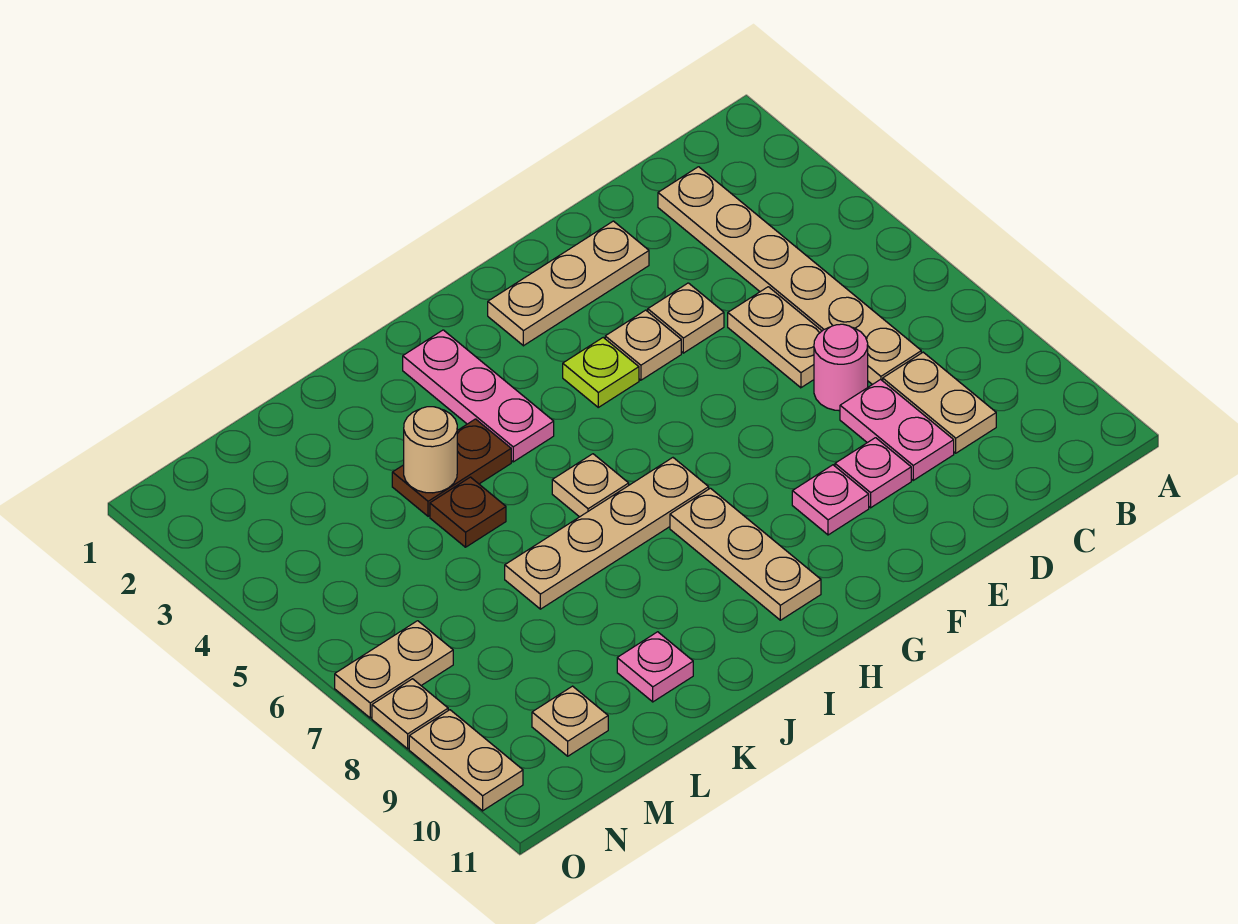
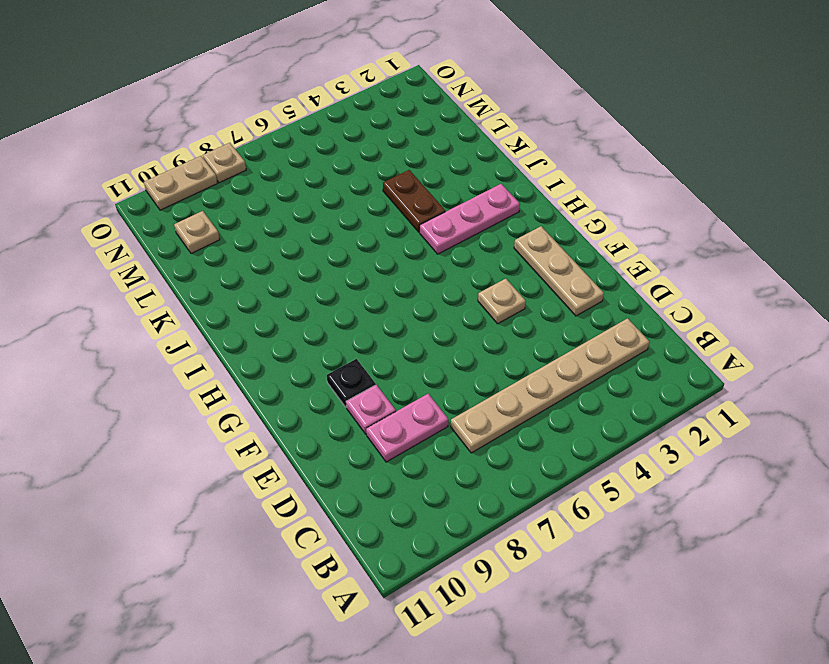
black plate F9 level 1 -> pink plate F9 level 1
none -> tan plate C8:C9 level 1
none -> tan plate D5:D6 level 1
none -> pink round brick D7 level 1

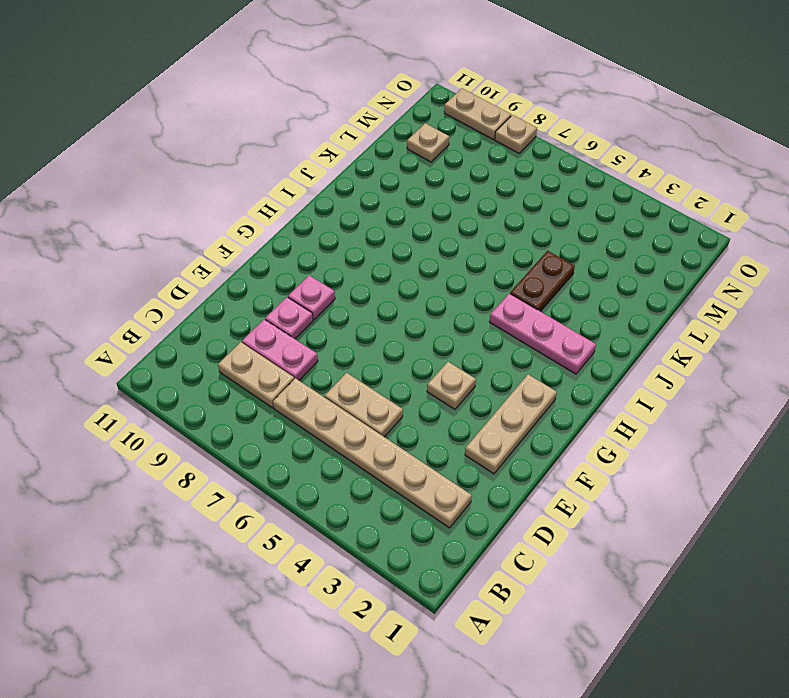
none -> pink round brick D7 level 1
none -> tan plate E4 level 1
none -> lime plate G4 level 1

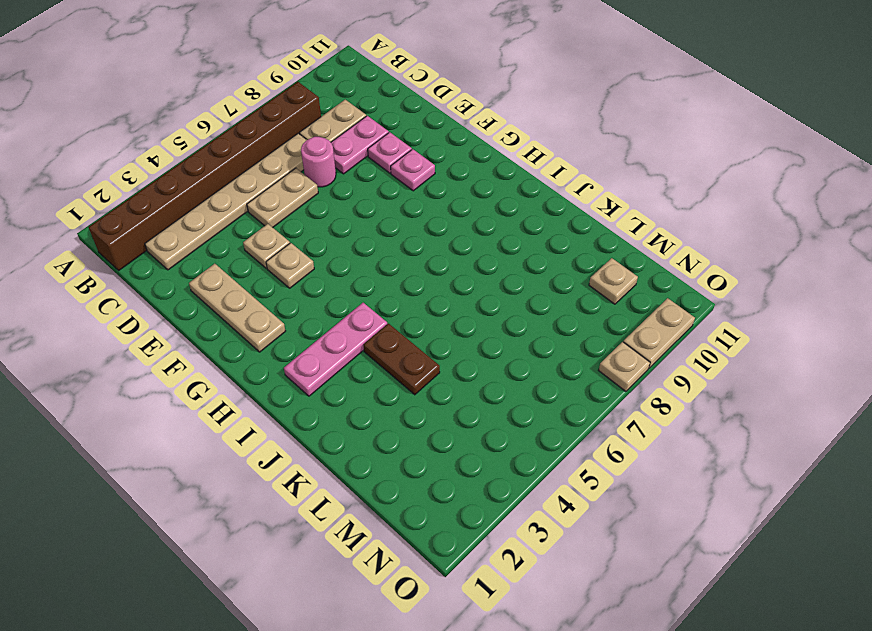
brown brick B1:B8 level 1 -> none
none -> lime plate G4 level 1
none -> tan plate H7:K7 level 1
none -> tan plate H8:H10 level 1

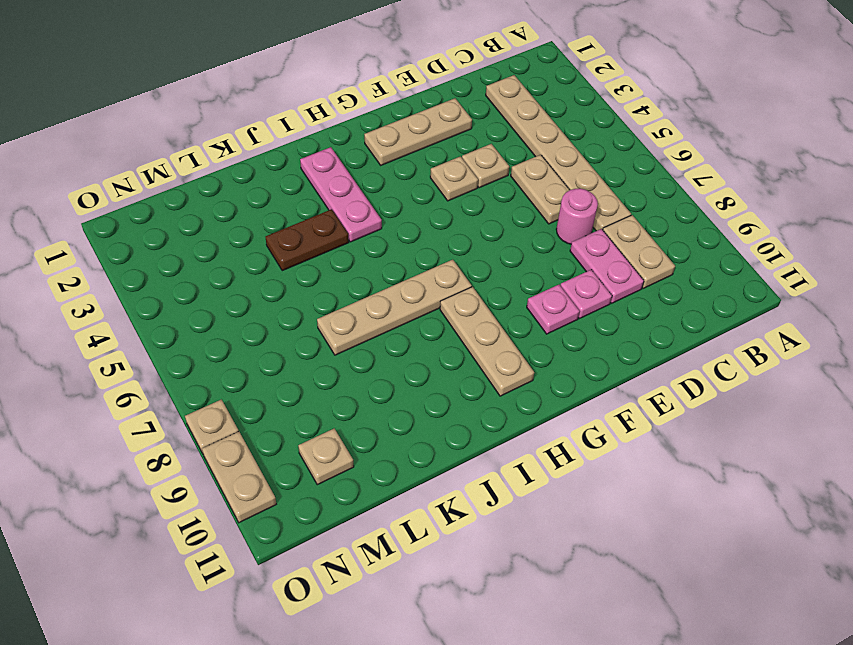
none -> lime plate G4 level 1
none -> tan plate I6 level 1
none -> brown plate K5 level 1

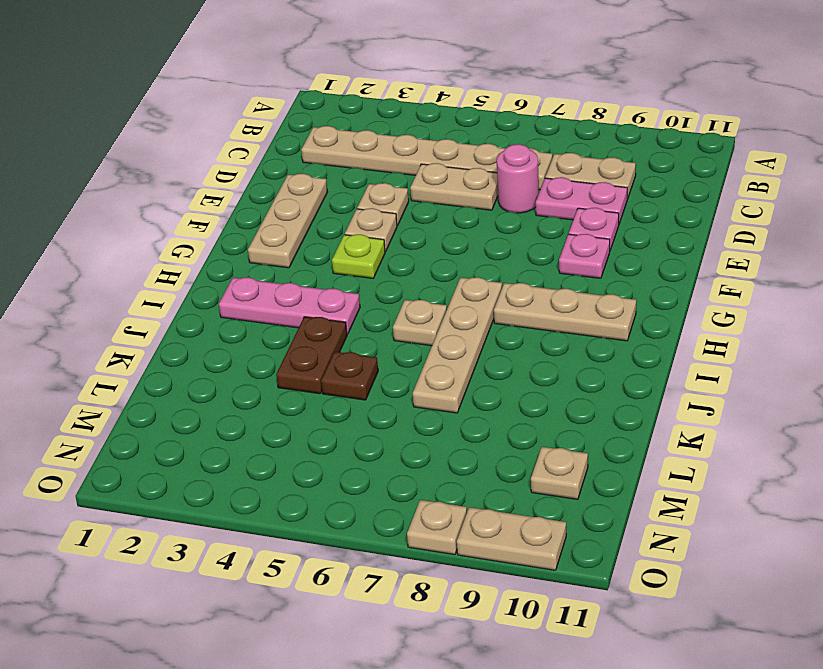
none -> pink plate K10 level 1
none -> tan plate N7:O7 level 1
none -> tan round brick K4 level 2

